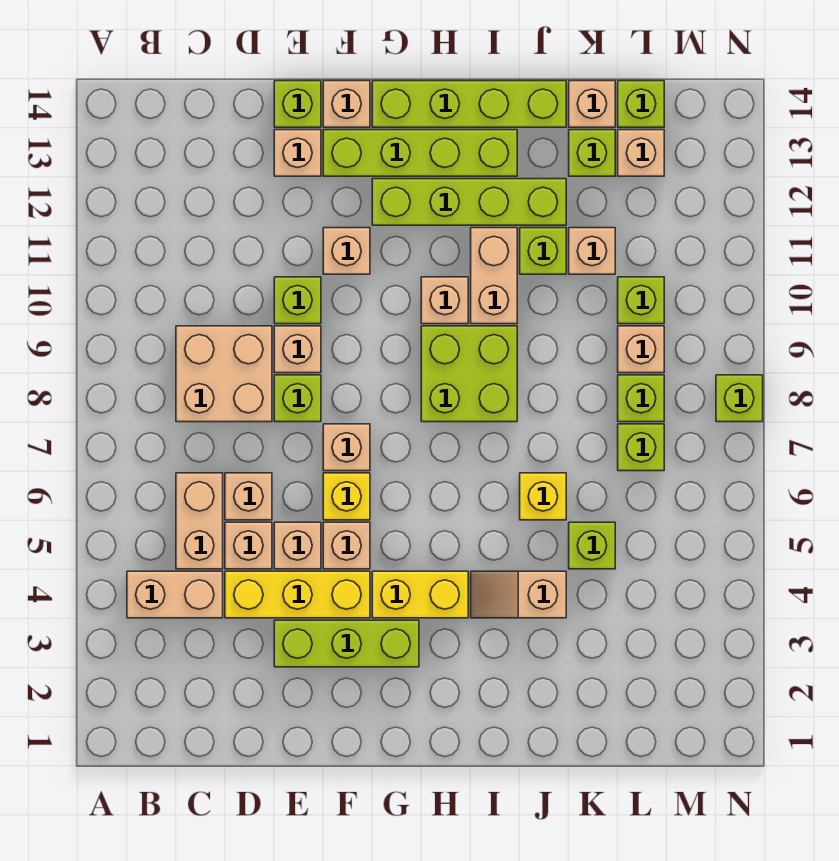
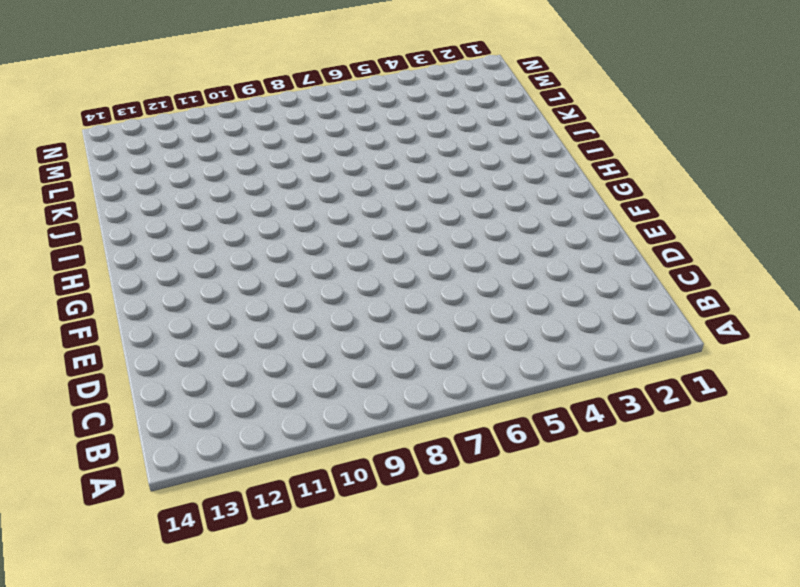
none -> tan brick B4:C4 level 1
none -> tan brick C5:C6 level 1
none -> tan brick C8:D9 level 1
none -> yellow brick D4:F4 level 1

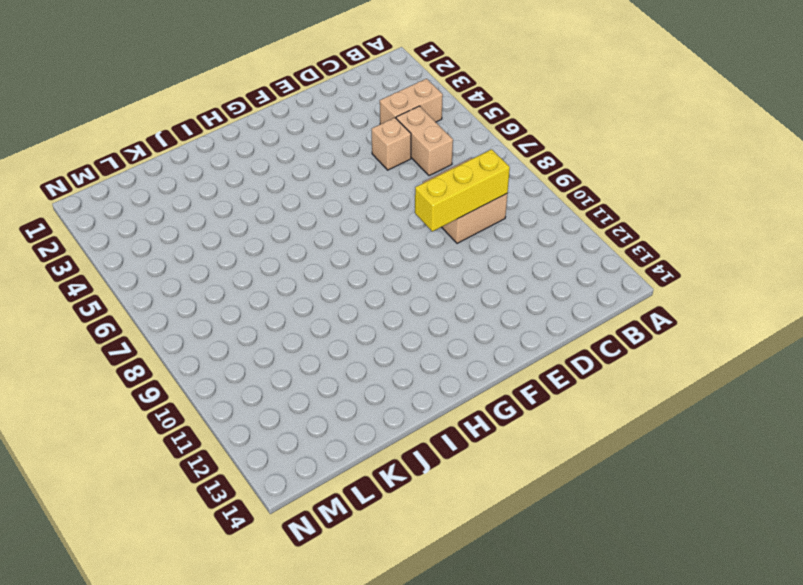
yellow brick C9:E9 level 2 -> yellow brick D4:F4 level 1
none -> tan brick D6 level 1
none -> lime brick E3:G3 level 1
none -> tan brick E5 level 1
none -> lime brick E8 level 1

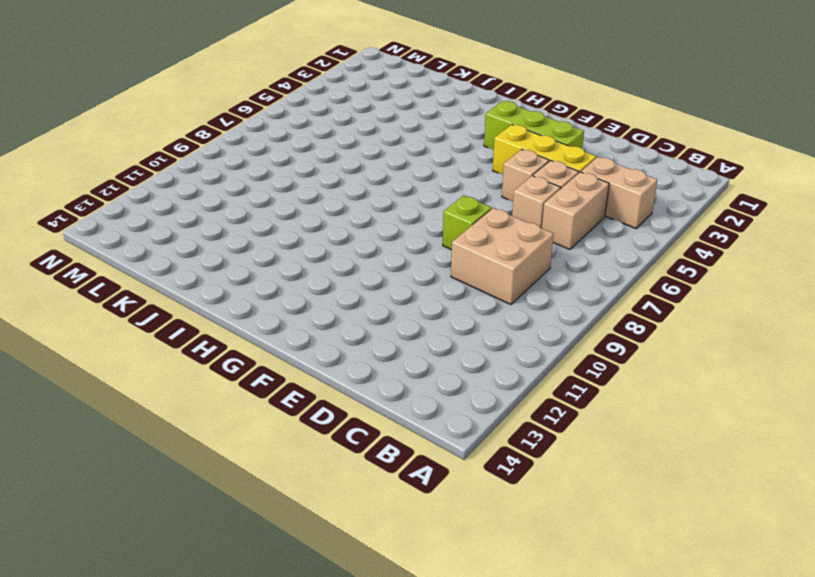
none -> tan brick E9 level 1
none -> lime brick E10 level 1
none -> tan brick E13 level 1
none -> lime brick E14 level 1

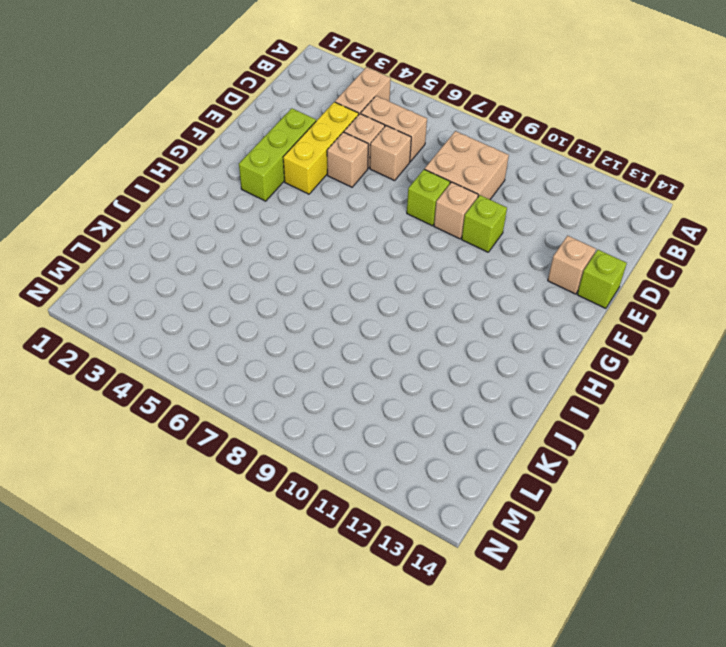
none -> tan brick F5 level 1
none -> yellow brick F6 level 1
none -> tan brick F7 level 1
none -> tan brick F11 level 1

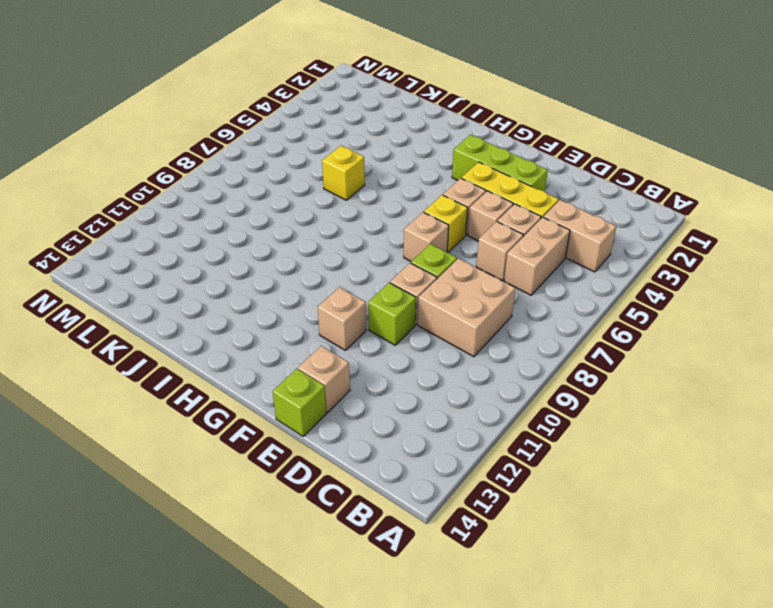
none -> lime brick F13:I13 level 1
none -> tan brick F14 level 1
none -> yellow brick G4:H4 level 1
none -> lime brick G12:J12 level 1

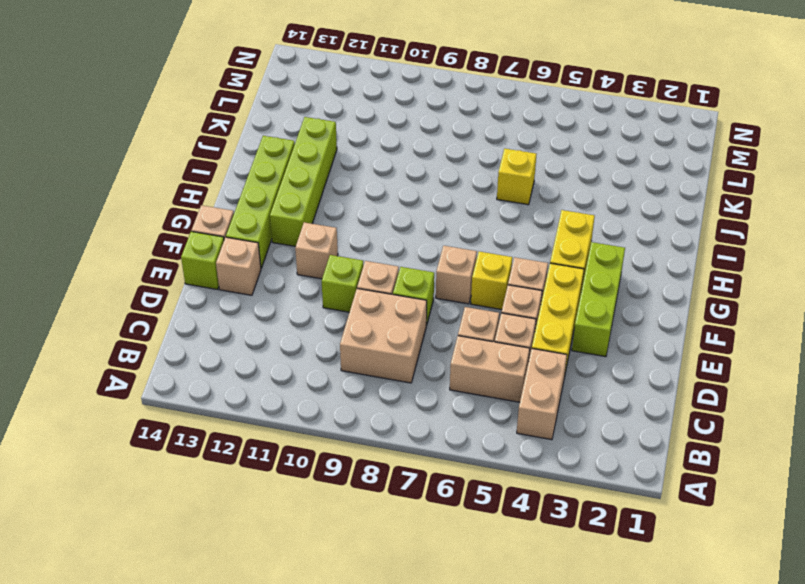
none -> lime brick G14:J14 level 1
none -> lime brick H8:I9 level 1
none -> tan brick H10 level 1
none -> tan slope I4:J4 level 1 top J

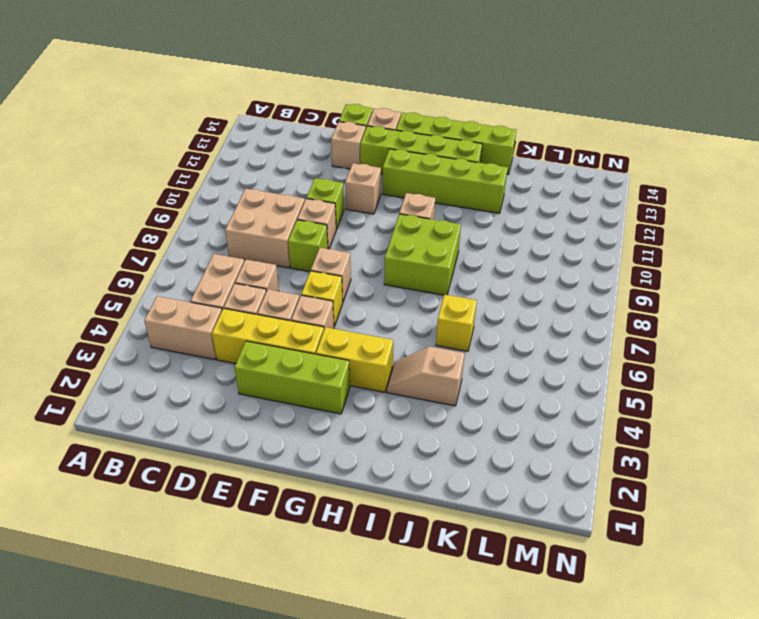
none -> tan brick I10:I11 level 1
none -> lime brick J11 level 1
none -> lime brick K5 level 1
none -> tan brick K11 level 1

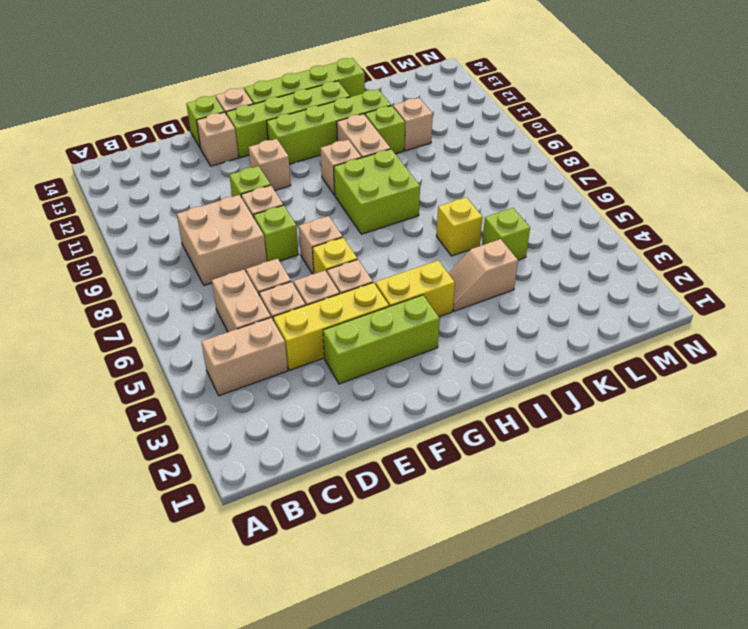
none -> lime brick K13 level 1
none -> tan brick K14 level 1
none -> lime brick L7 level 1
none -> lime brick L8 level 1

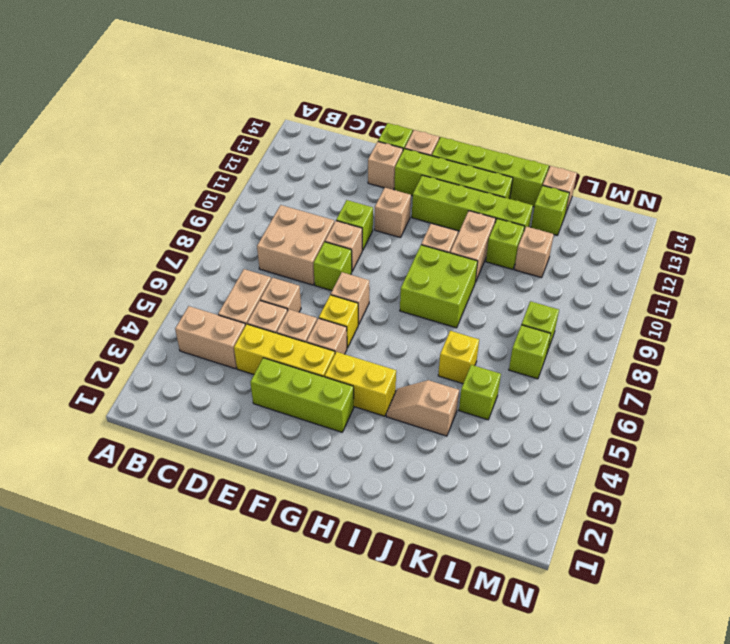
none -> tan brick L9 level 1
none -> lime brick L10 level 1
none -> tan brick L13 level 1
none -> lime brick L14 level 1

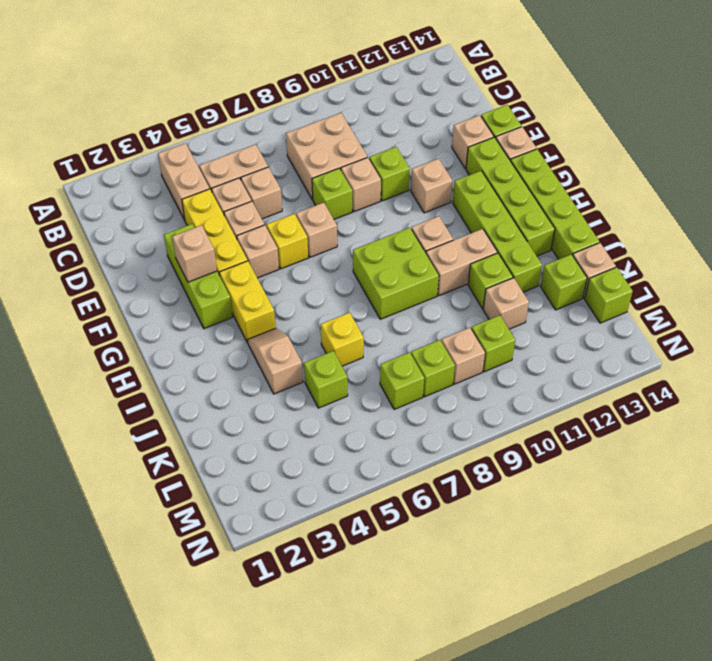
tan brick F3 level 2 -> tan brick L13 level 1
none -> lime brick N8 level 1

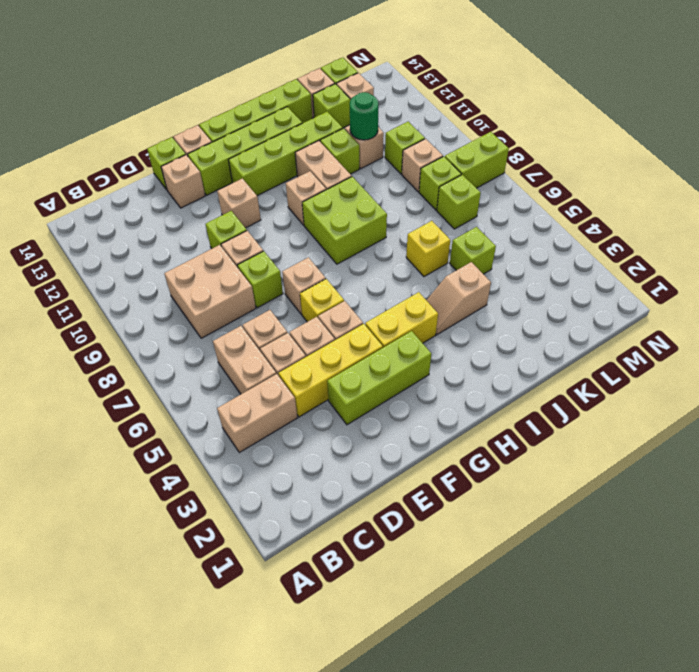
green round brick K11 level 2 -> none
lime brick M8:N8 level 1 -> lime brick N8 level 1

